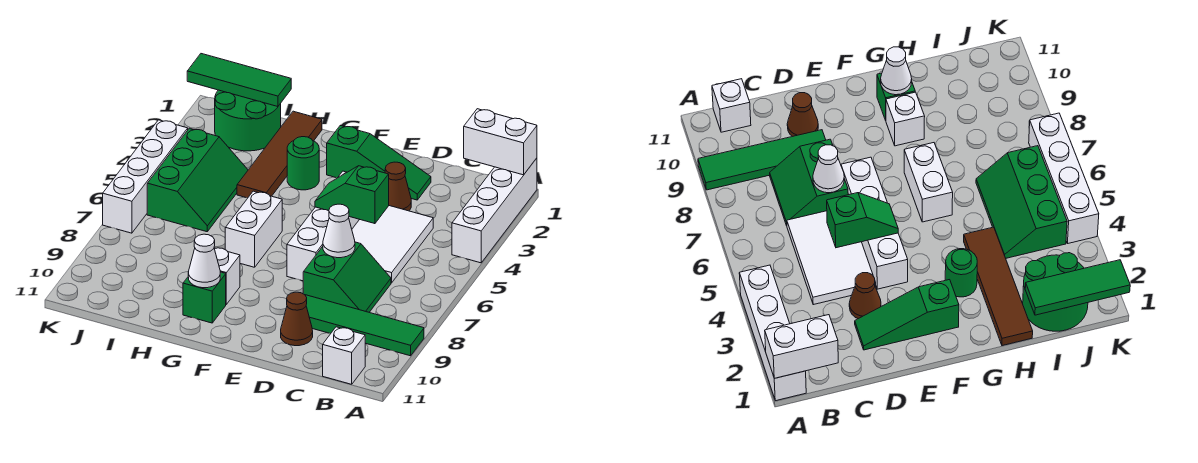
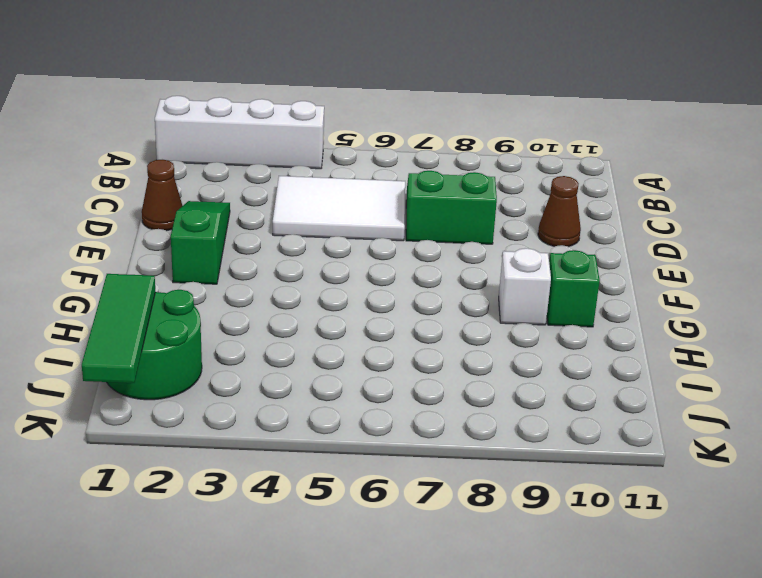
brown cone D1 level 1 -> brown cone D3 level 1
none -> green tile A9:D9 level 1
none -> white brick B11 level 1
none -> white brick E4:E7 level 1

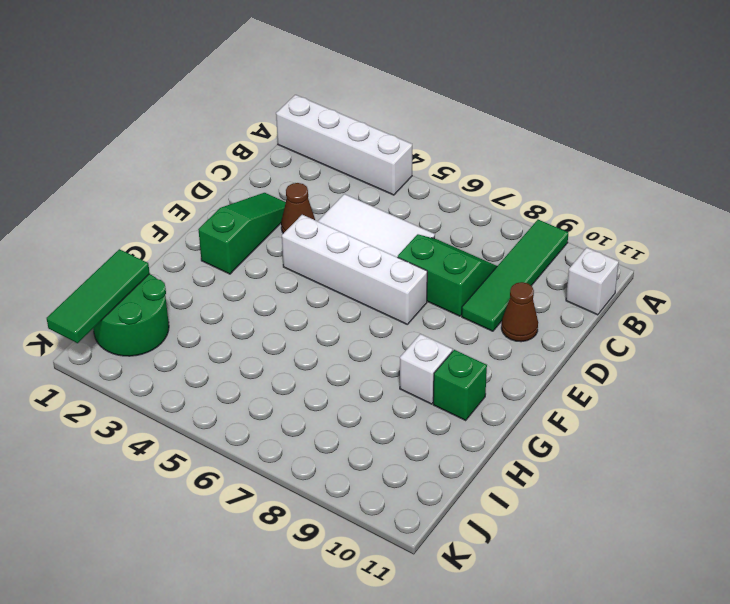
none -> green round brick G3 level 1
none -> white brick G6:G7 level 1
none -> brown tile H1:H4 level 1

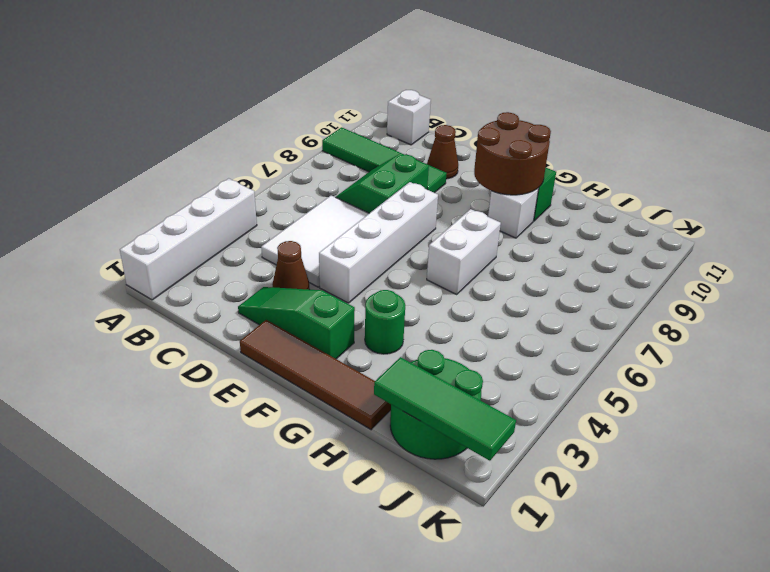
brown tile E1:H1 level 1 -> brown tile H1:H4 level 1
brown round brick F9:G10 level 2 -> white cone G10 level 2
none -> green slope I4:J6 level 1 top J
none -> white brick K4:K7 level 1
none -> white brick A1:B1 level 2

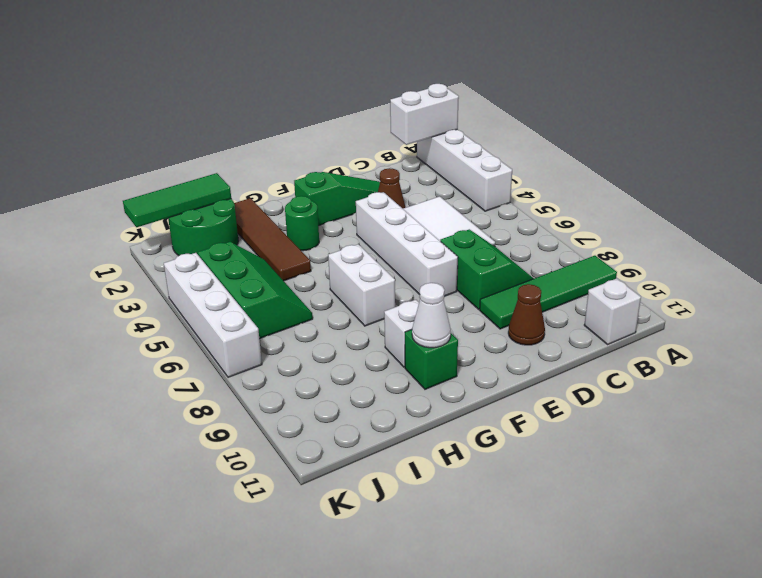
none -> green slope D5:E5 level 2 top D
none -> white cone D7 level 2

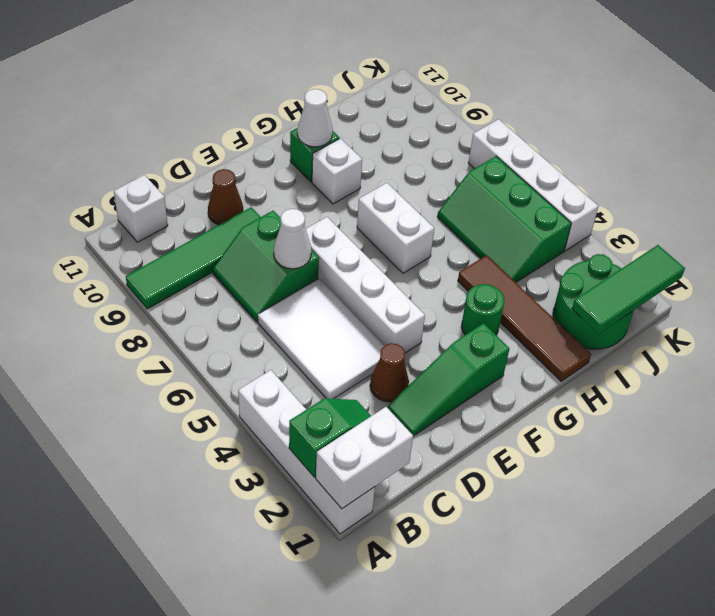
green slope A2:B2 level 2 top A -> green slope D5:E5 level 2 top D

